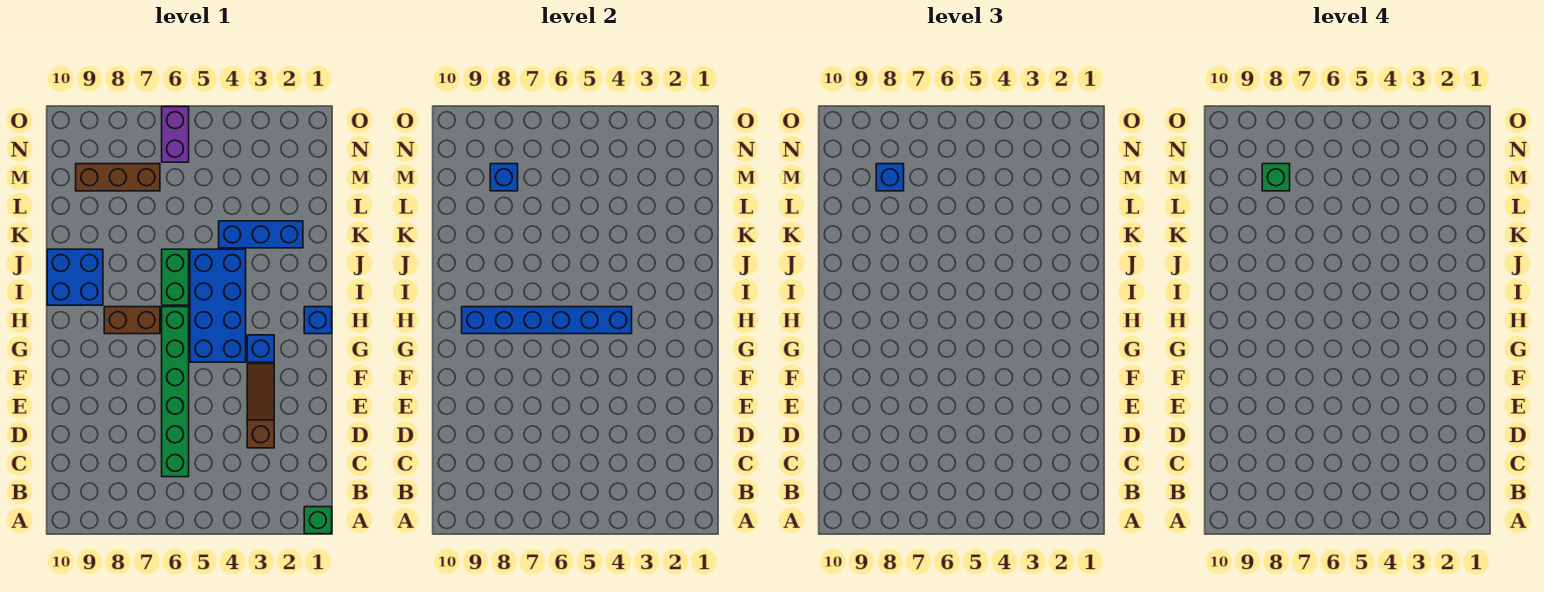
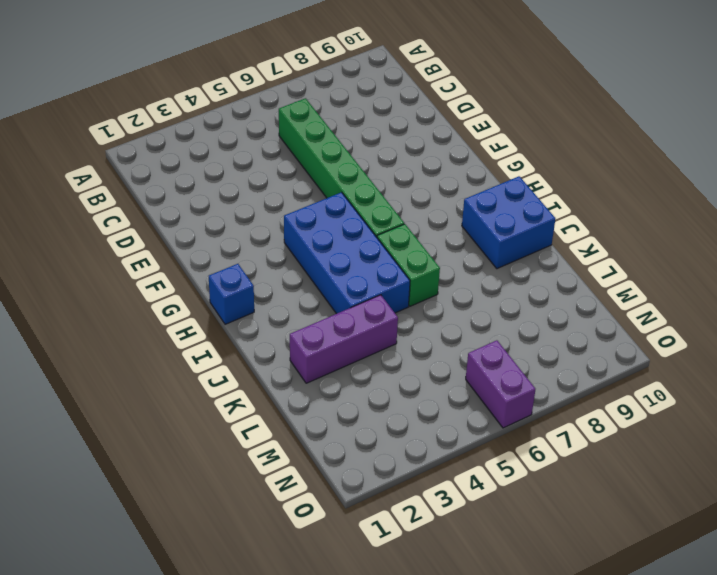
purple brick K2:K4 level 1 -> blue brick K2:K4 level 1
none -> green brick A1 level 1
none -> brown slope D3:F3 level 1 top D
none -> blue brick G3 level 1

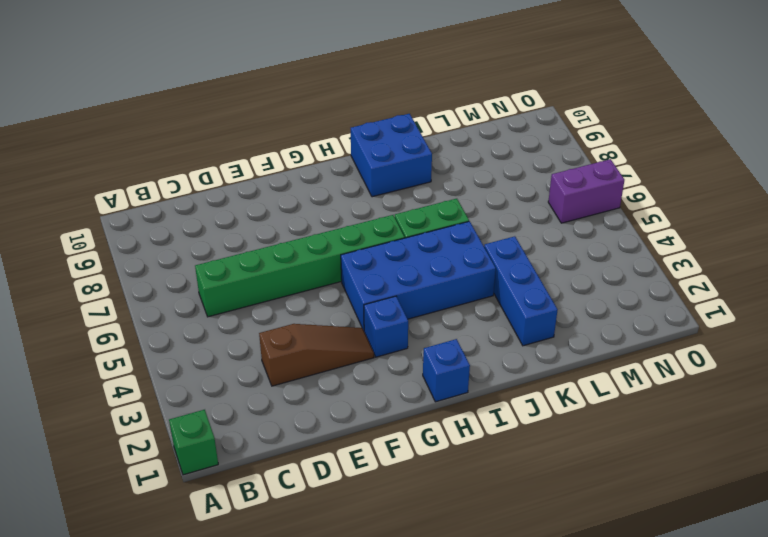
none -> brown brick H7:H8 level 1
none -> brown brick M7:M9 level 1
none -> blue brick H4:H9 level 2

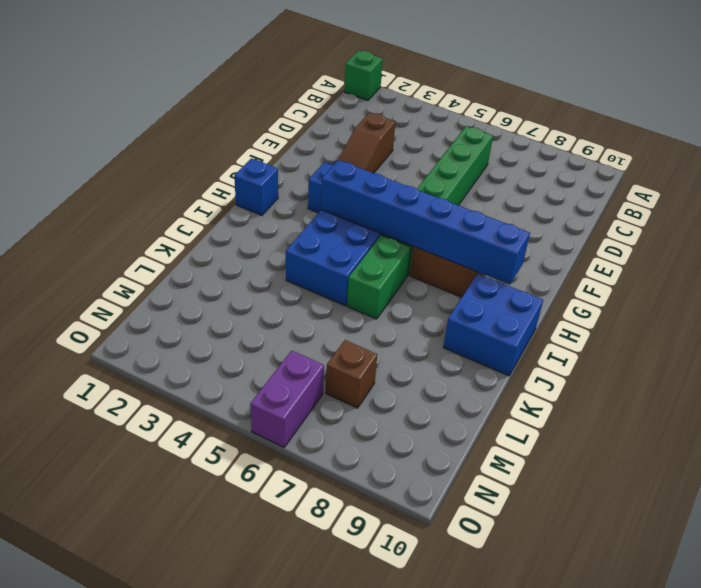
brown brick M7 level 1 -> brown brick M7:M9 level 1
none -> blue brick K2:K4 level 1
none -> blue brick M8 level 2
none -> blue brick M8 level 3

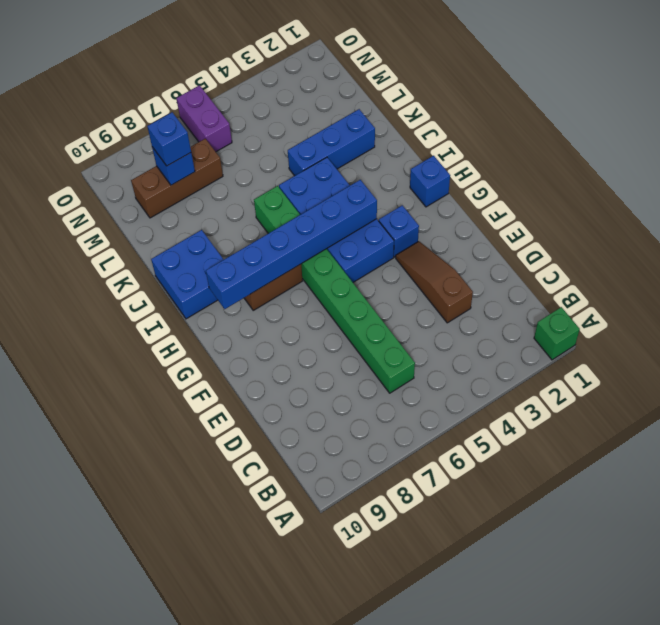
none -> green brick M8 level 4

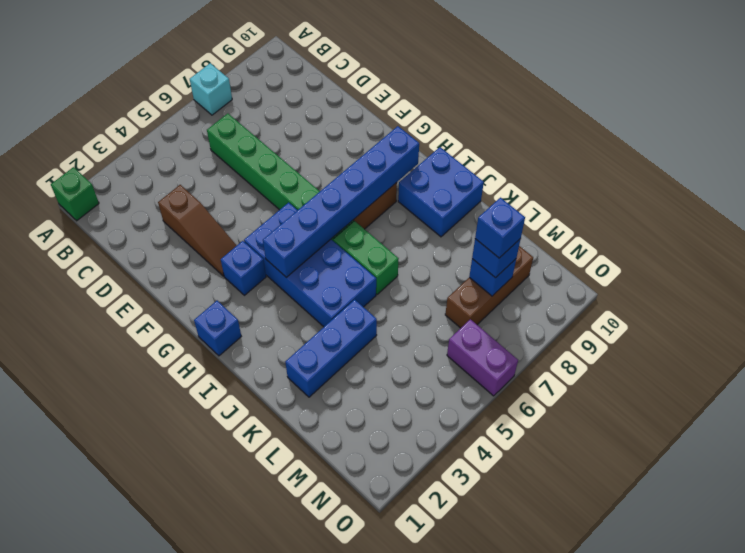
cyan brick A7 level 1 -> none
blue brick M8 level 4 -> green brick M8 level 4

